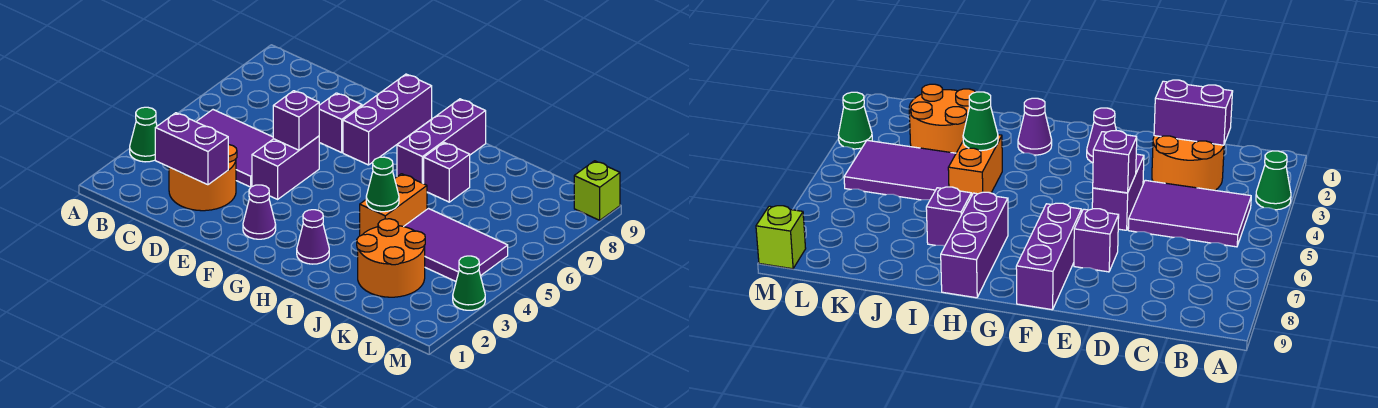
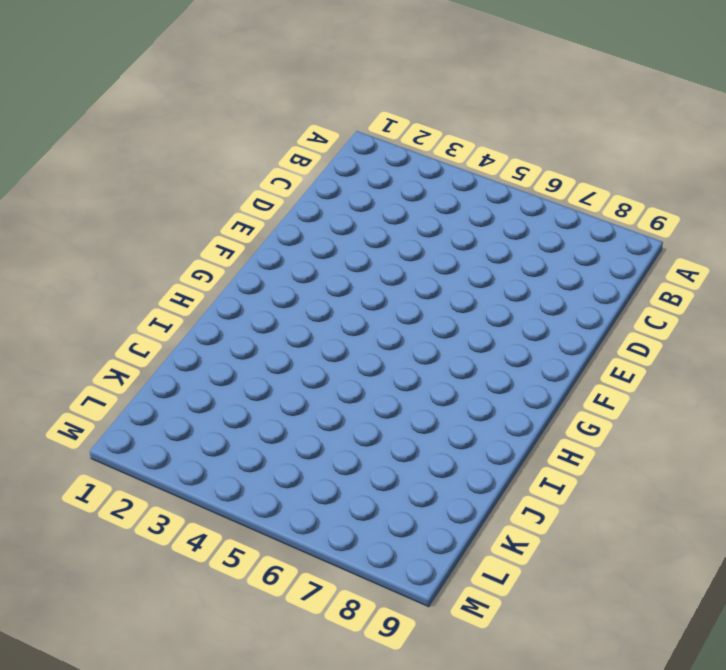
none -> green cone A3 level 1
none -> purple tile B4:D5 level 1
none -> orange round brick C2:D3 level 1

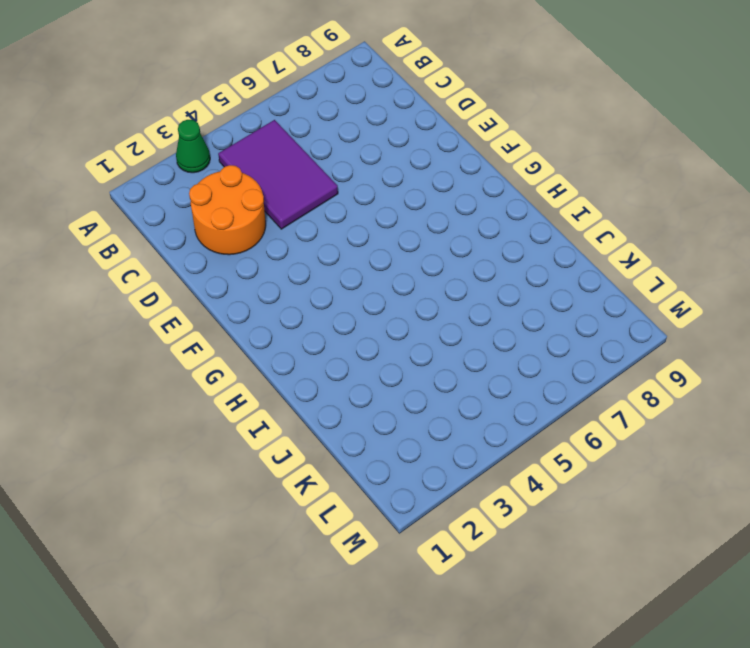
none -> purple brick E4:E5 level 1
none -> purple brick E7 level 1
none -> purple cone F2 level 1

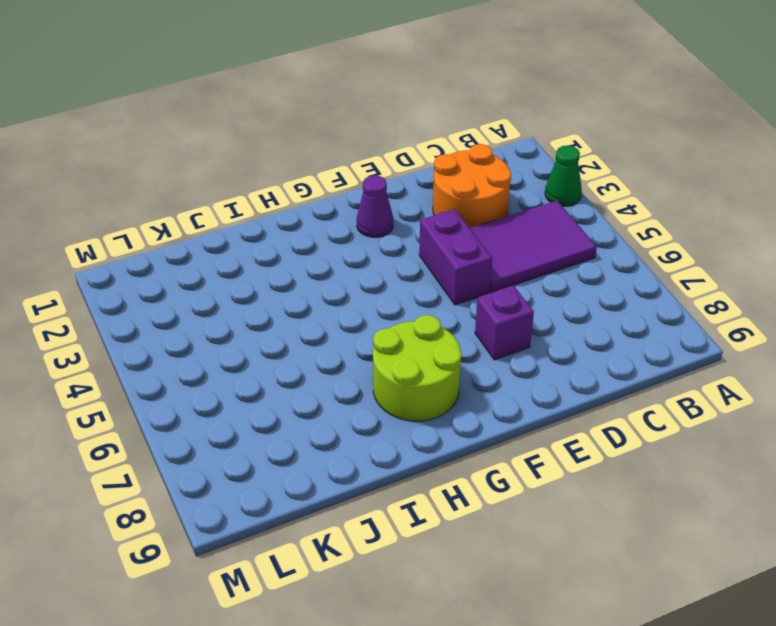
lime round brick G7:H8 level 1 -> purple brick H7:H9 level 1
none -> purple brick F7:F9 level 1
none -> purple cone H2 level 1
none -> orange brick I4:I5 level 1

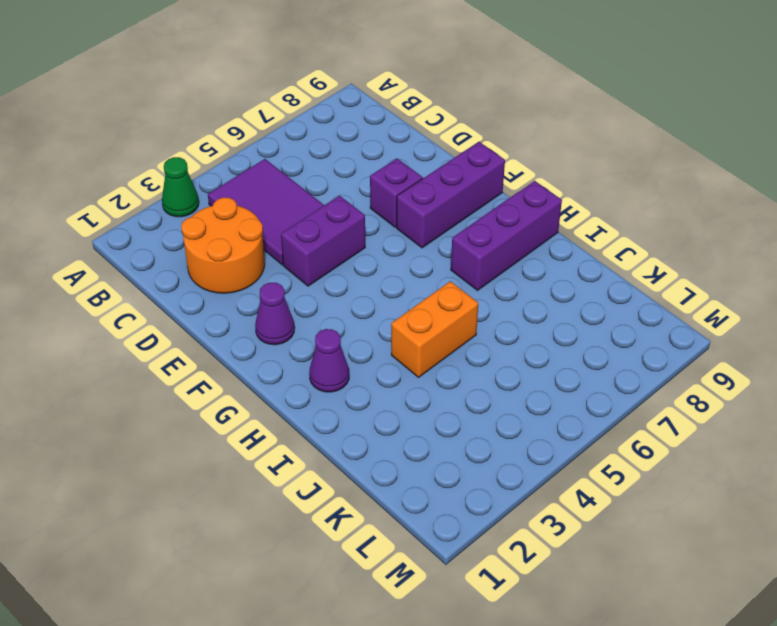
none -> purple brick I7 level 1
none -> orange round brick J2:K3 level 1
none -> purple tile J4:L5 level 1

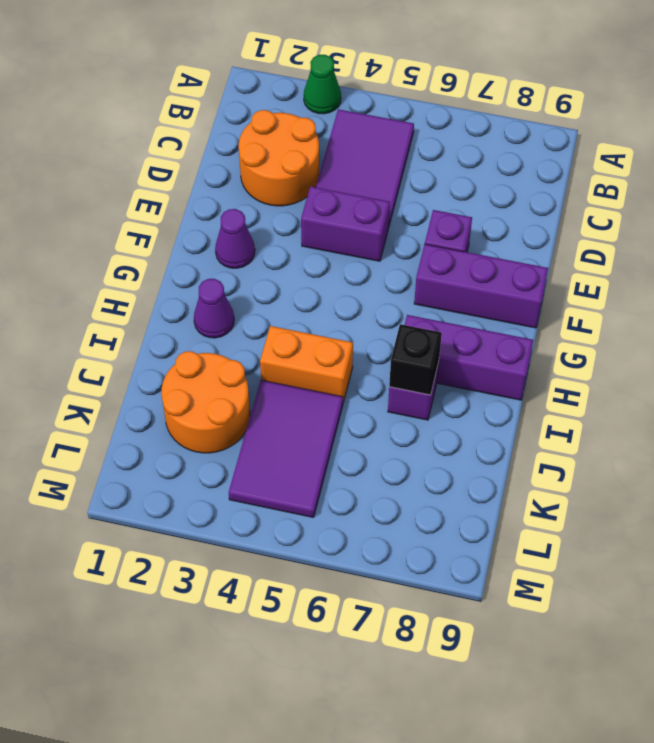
black brick I7 level 2 -> none
none -> green cone M3 level 1
none -> lime brick M9 level 1
none -> purple brick C2:D2 level 2

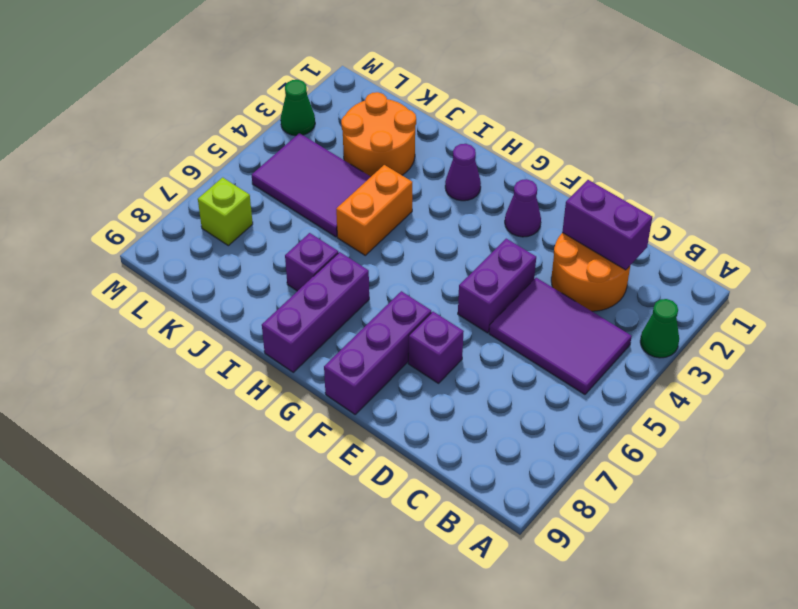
lime brick L7 level 1 -> lime brick M9 level 1
none -> purple brick E5 level 2
none -> green cone I4 level 2

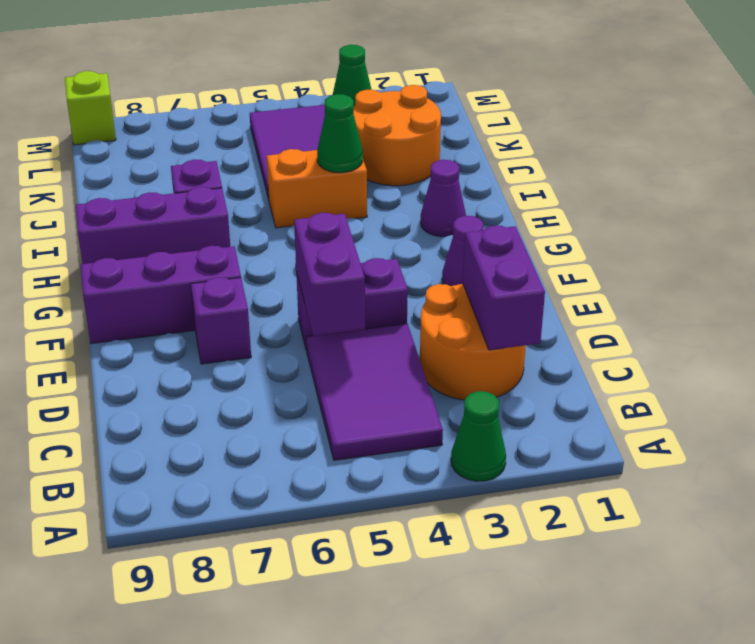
purple brick D5:E5 level 2 -> purple brick E5 level 2

